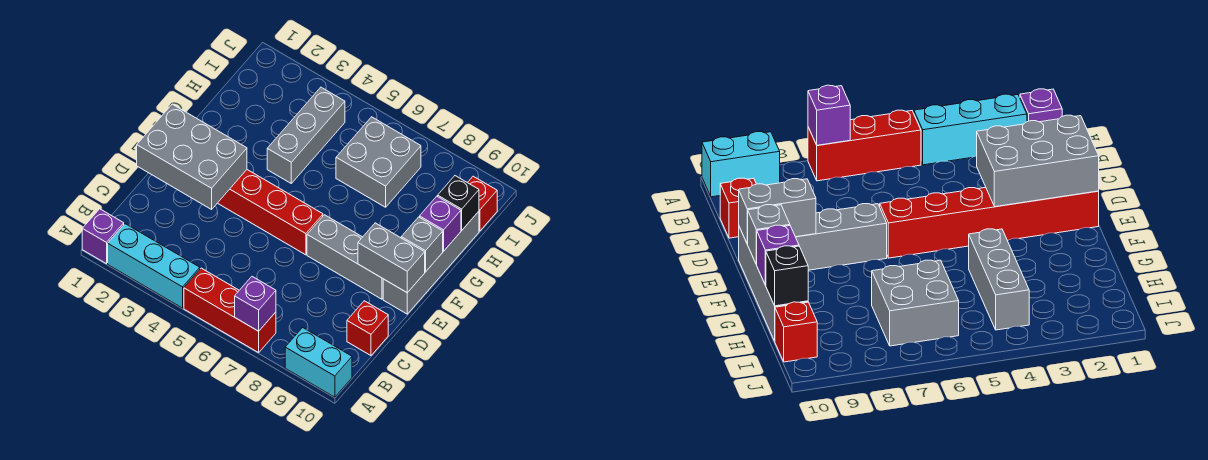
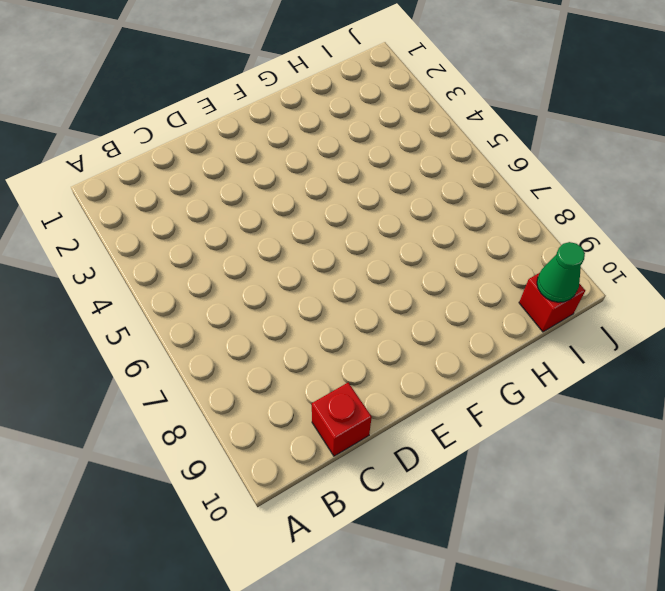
green cone I10 level 2 -> none
none -> purple brick A1 level 1
none -> cyan brick A2:A4 level 1
none -> red brick A5:A7 level 1

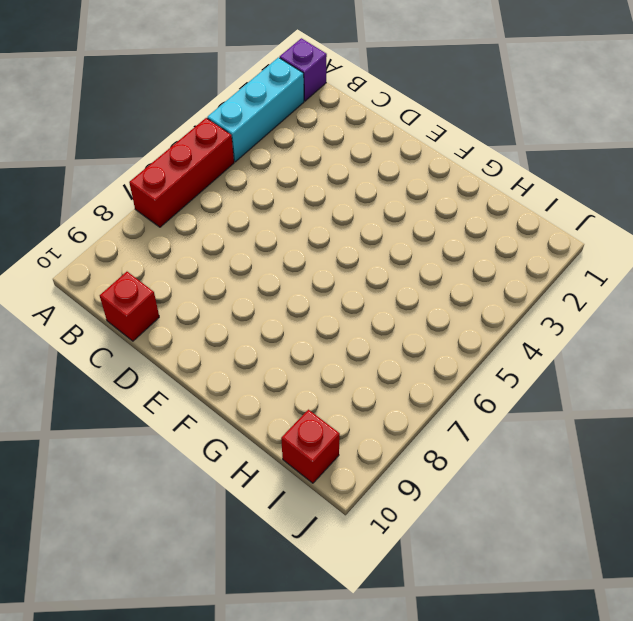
none -> cyan brick A9:A10 level 1
none -> red brick E1:E6 level 1
none -> grey brick E7:E9 level 1

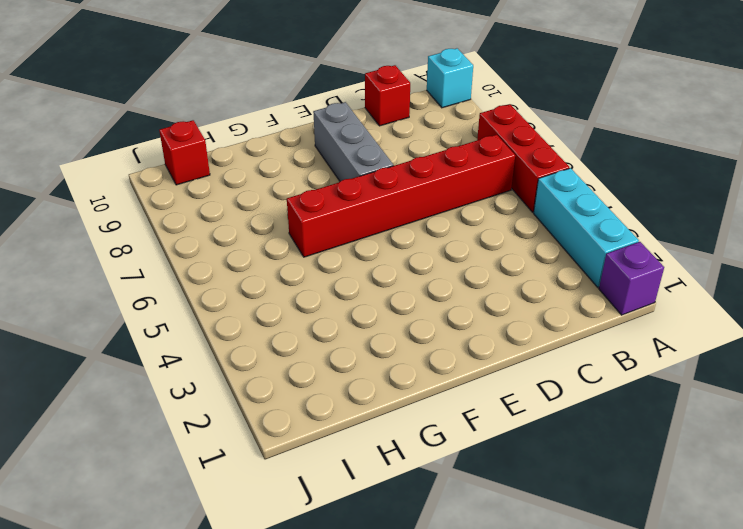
cyan brick A10 level 1 -> cyan brick A9:A10 level 1
red brick B6:G6 level 1 -> red brick E1:E6 level 1
none -> grey brick E10:H10 level 1
none -> grey brick G4:I4 level 1
none -> grey brick H6:I7 level 1

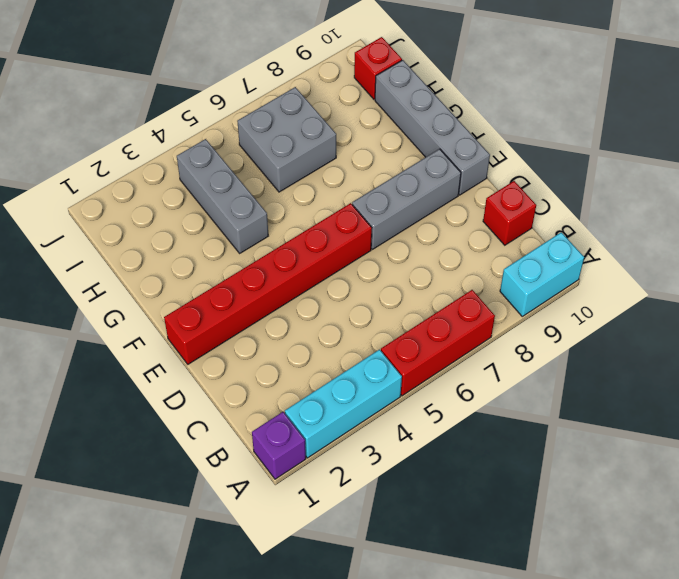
none -> purple brick A7 level 2
none -> grey brick D1:E3 level 2
none -> grey brick E9:E10 level 2

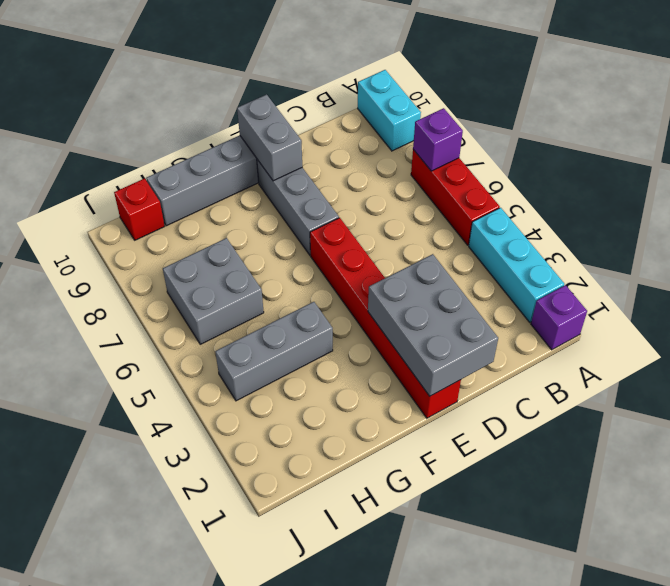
none -> red brick C10 level 1
none -> grey brick F10 level 2
none -> purple brick G10 level 2

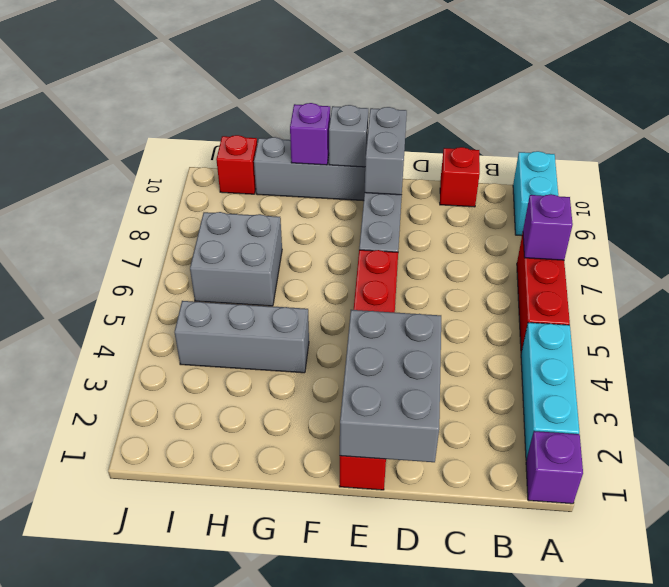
none -> black brick H10 level 2

